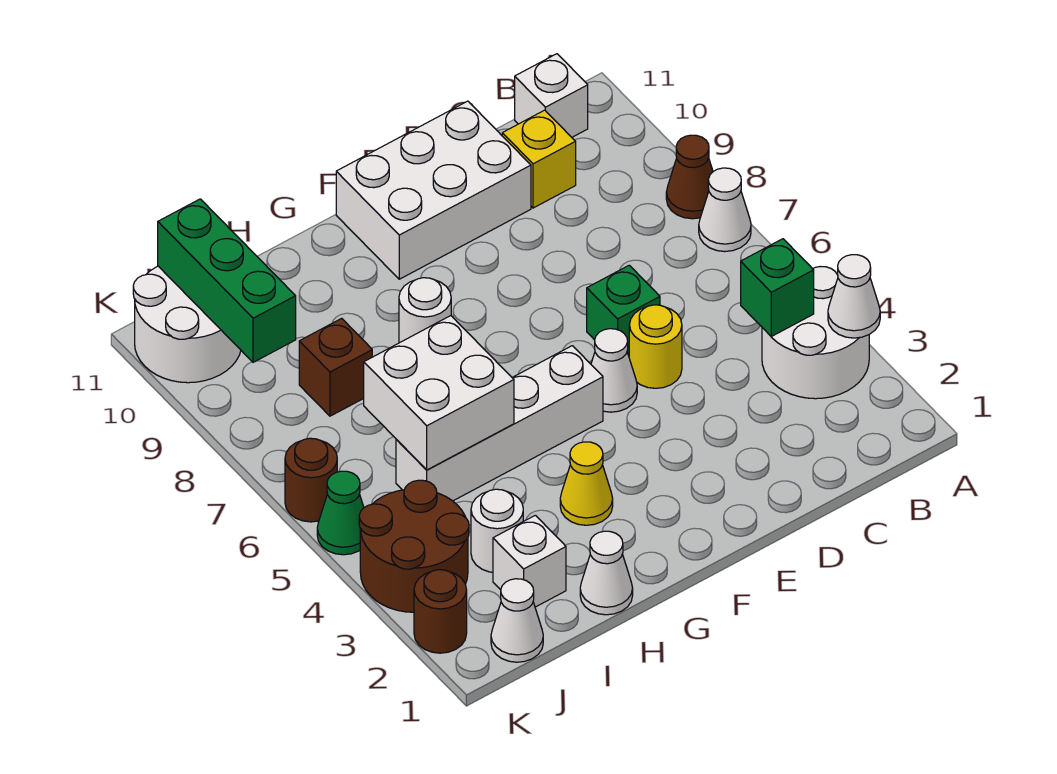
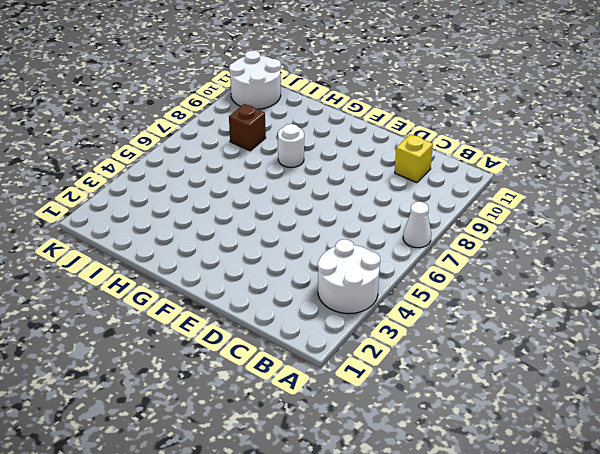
none -> brown cone A8 level 1
none -> white brick B11 level 1
none -> yellow round brick D5 level 1

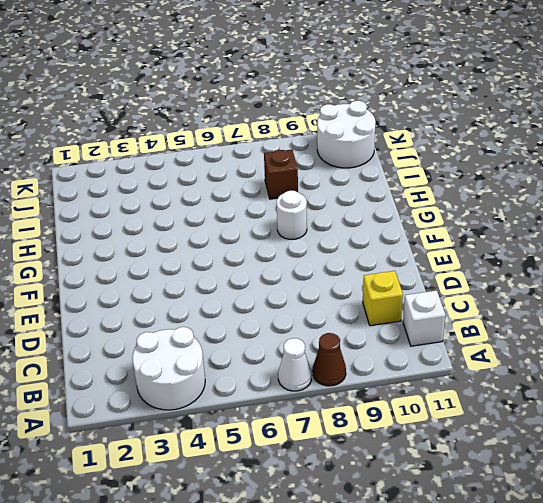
none -> yellow round brick D5 level 1
none -> green brick D6 level 1
none -> white brick D10:F11 level 1

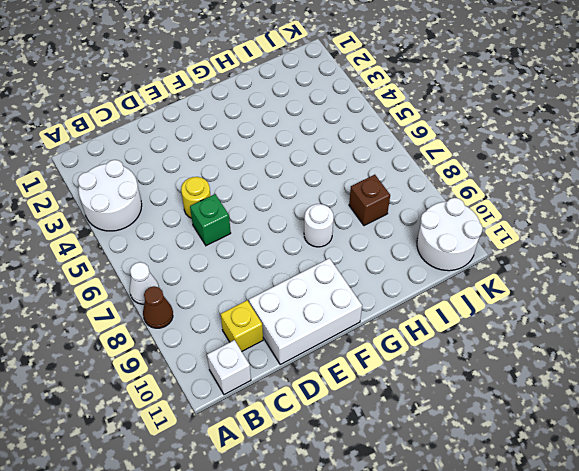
none -> white cone E5 level 1
none -> white brick F5:I5 level 1
none -> yellow cone G3 level 1

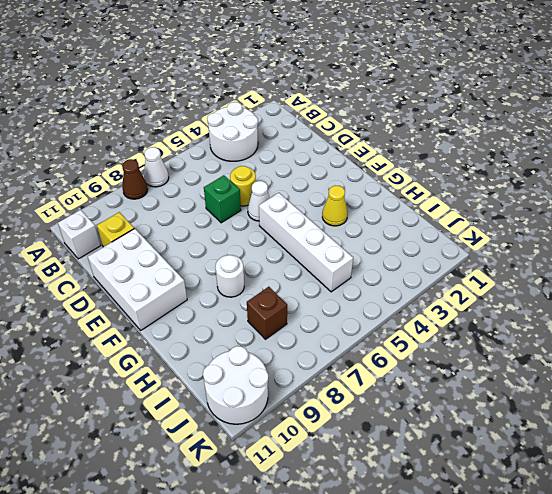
none -> white cone H1 level 1
none -> white brick I2 level 1
none -> white round brick I3 level 1

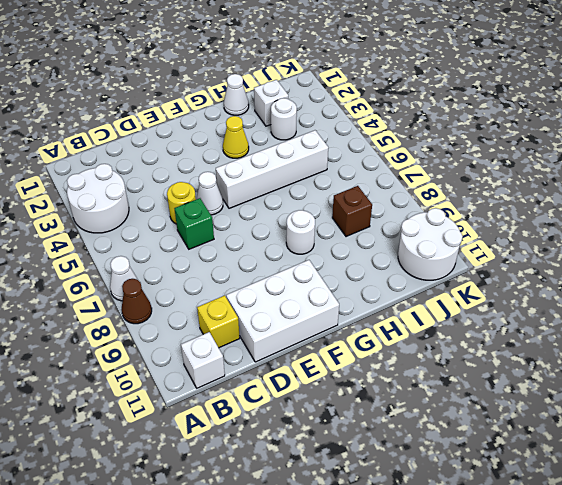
none -> white cone J1 level 1
none -> brown round brick J3:K4 level 1
none -> brown round brick K2 level 1

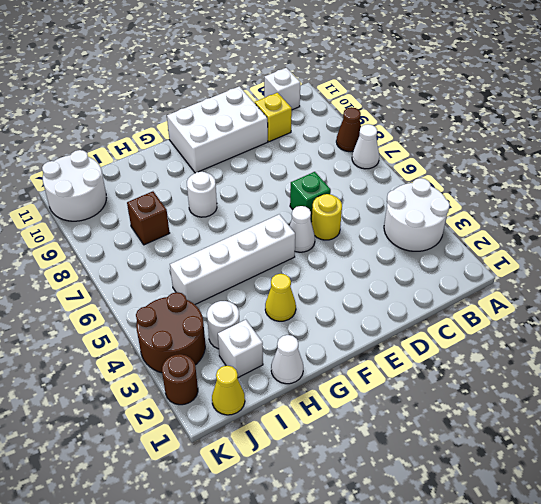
yellow cone J1 level 1 -> white cone J1 level 1
none -> green cone K5 level 1
none -> brown round brick K6 level 1
none -> white cone A3 level 2

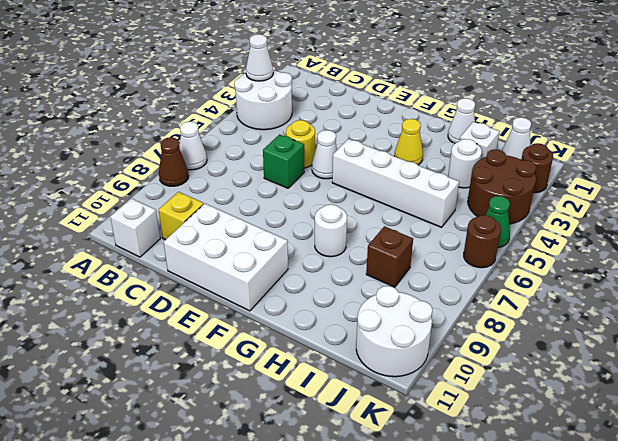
none -> green brick B4 level 2
none -> white brick H5:I6 level 2
none -> green brick J9:J11 level 2

